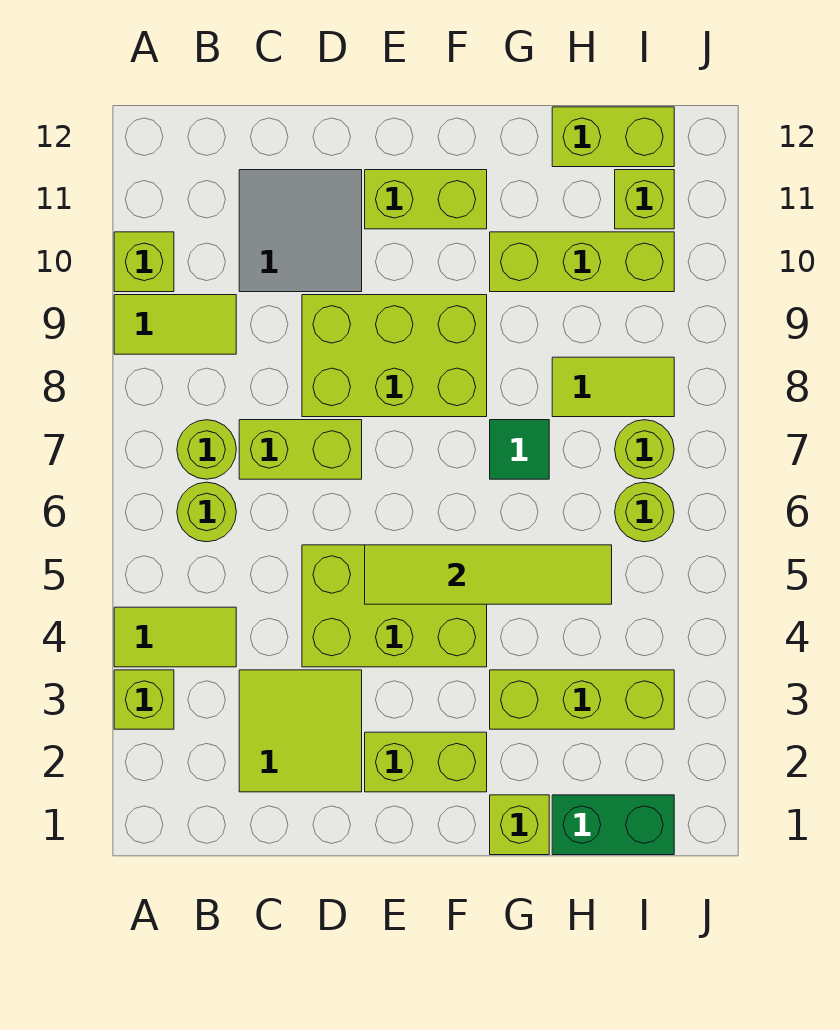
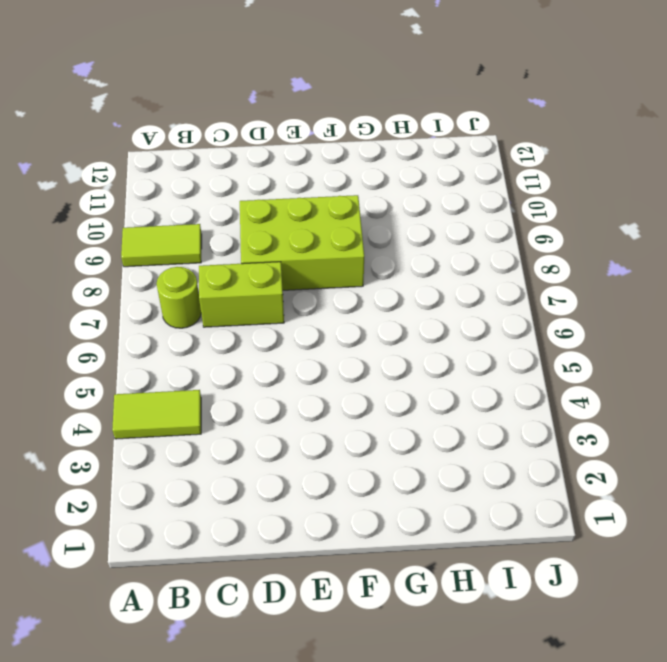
none -> lime brick A3 level 1
none -> lime brick A10 level 1
none -> lime round brick B6 level 1

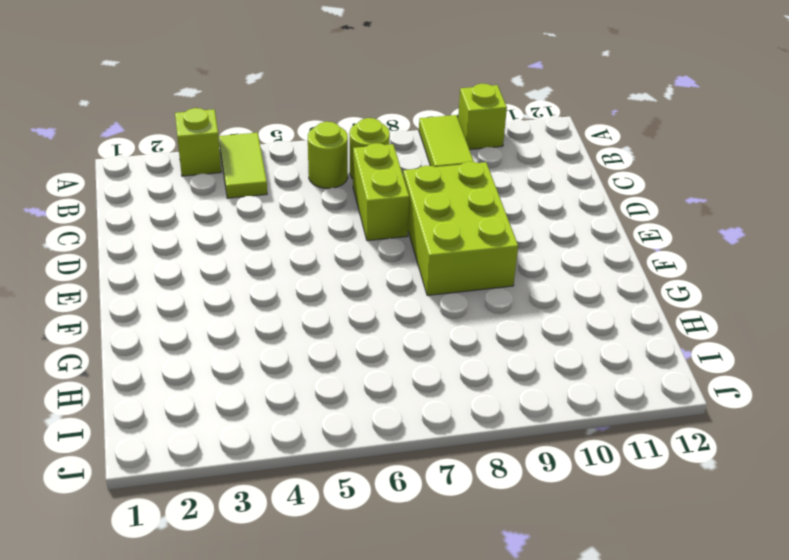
none -> lime tile C2:D3 level 1
none -> grey tile C10:D11 level 1
none -> lime brick D4:F5 level 1

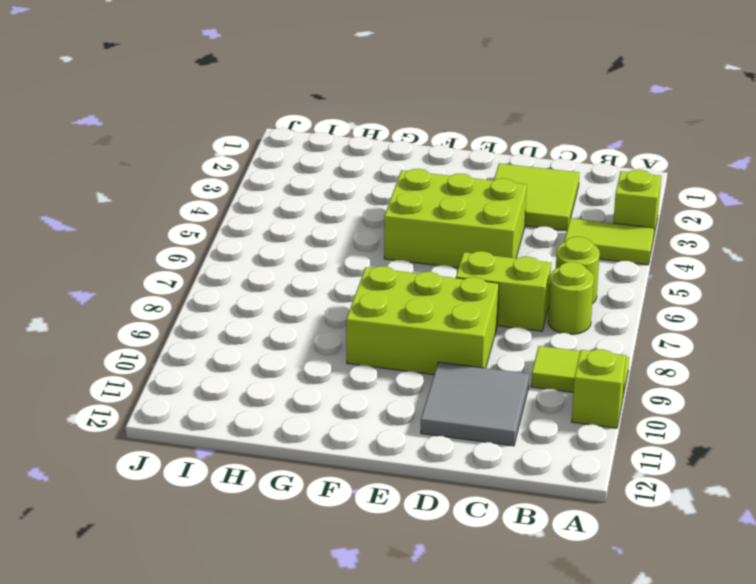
none -> lime brick E2:F2 level 1
none -> lime brick E11:F11 level 1
none -> lime brick G1 level 1

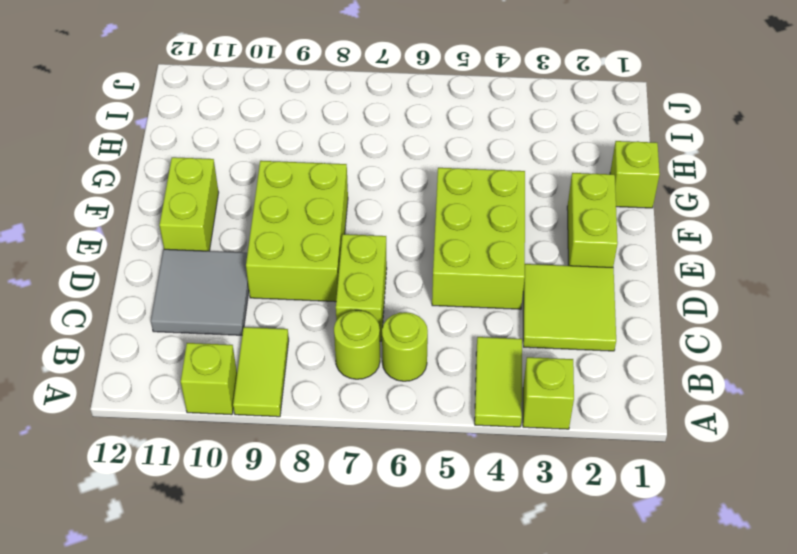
none -> lime brick G3:I3 level 1
none -> green tile G7 level 1
none -> lime brick G10:I10 level 1

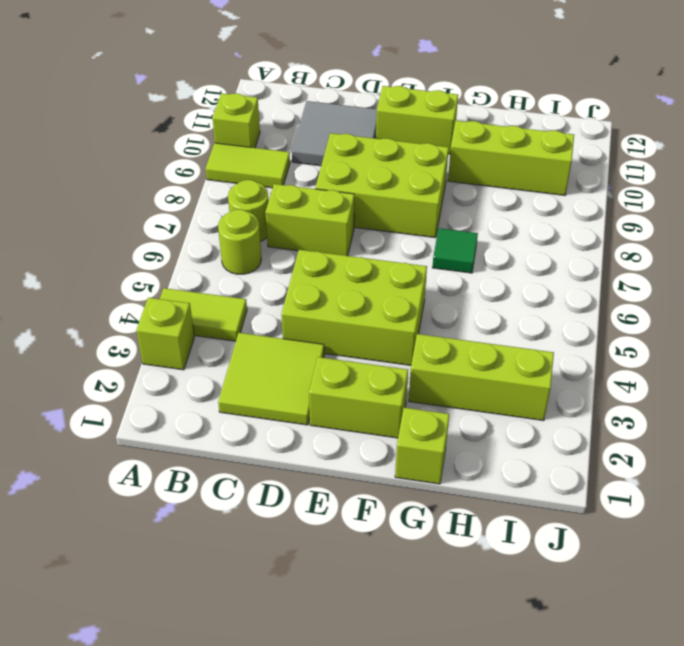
none -> green brick H1:I1 level 1
none -> lime tile H8:I8 level 1
none -> lime brick H12:I12 level 1

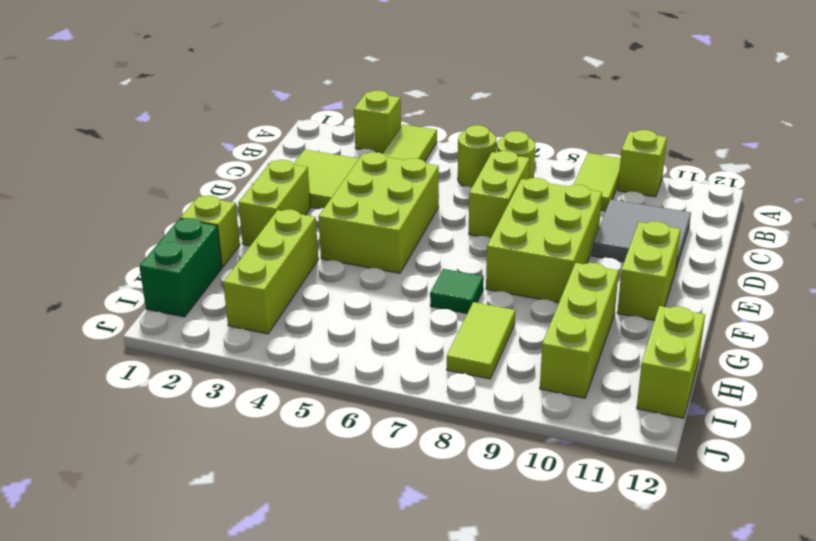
none -> lime round brick I6 level 1
none -> lime round brick I7 level 1
none -> lime brick I11 level 1

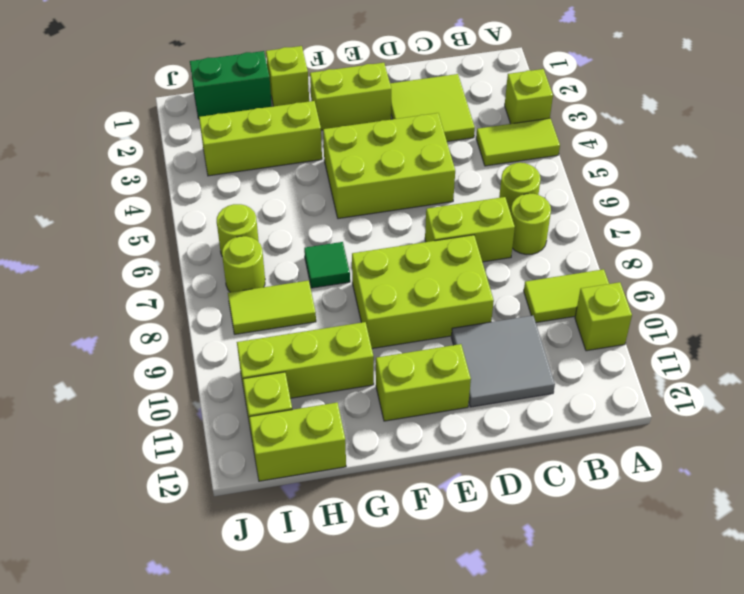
none -> lime tile E5:H5 level 2

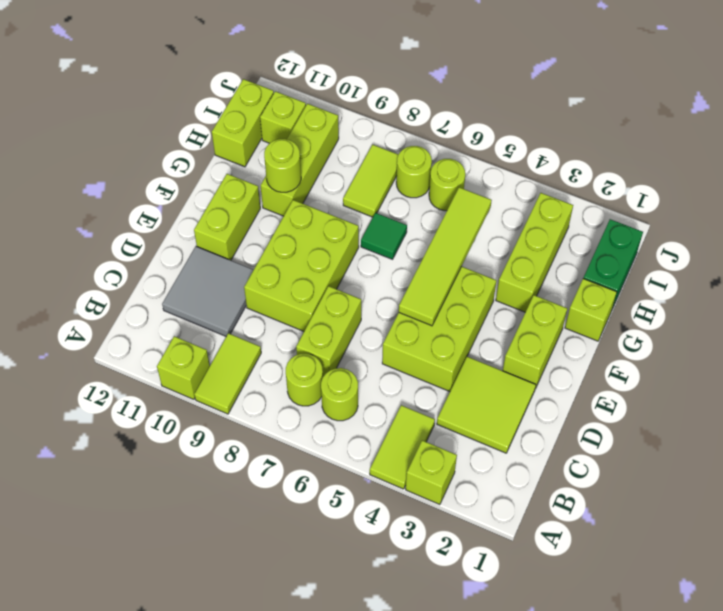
lime round brick G10 level 2 -> none

